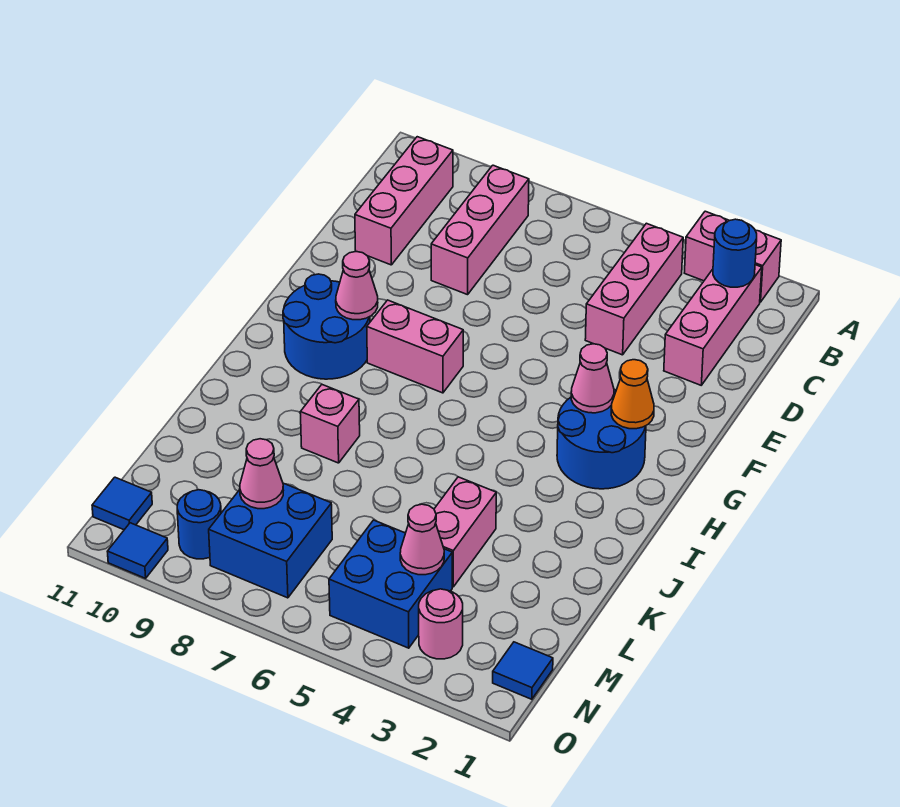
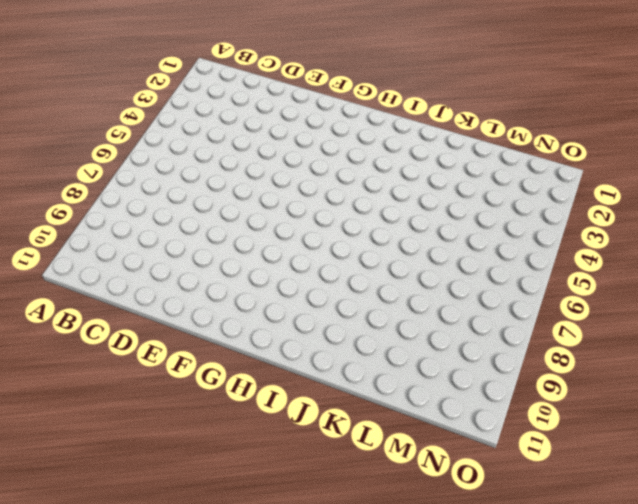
none -> pink brick A2:A3 level 1
none -> pink brick B2:D2 level 1
none -> pink brick B4:D4 level 1

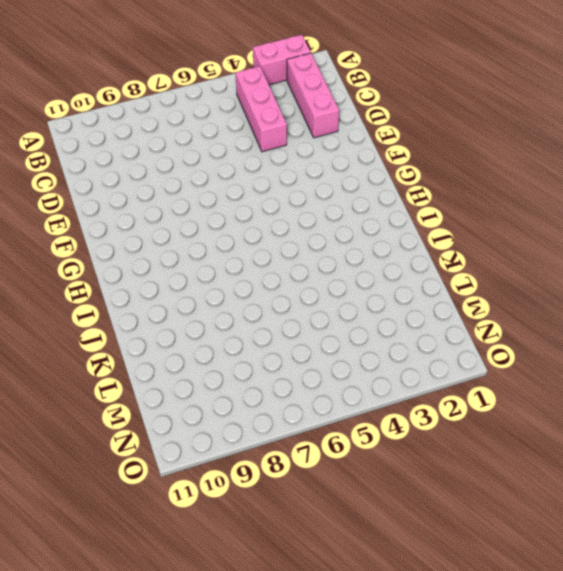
none -> pink brick B8:D8 level 1
none -> pink brick B10:D10 level 1
none -> blue round brick G2:H3 level 1

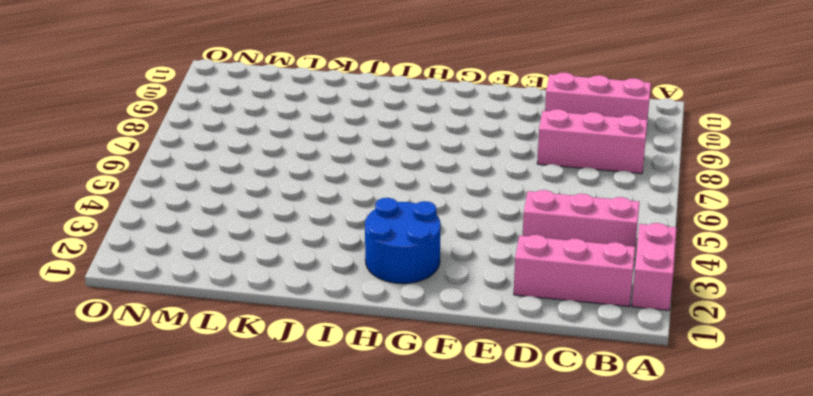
none -> pink brick G7:G8 level 1
none -> blue round brick G9:H10 level 1
none -> pink brick J8 level 1

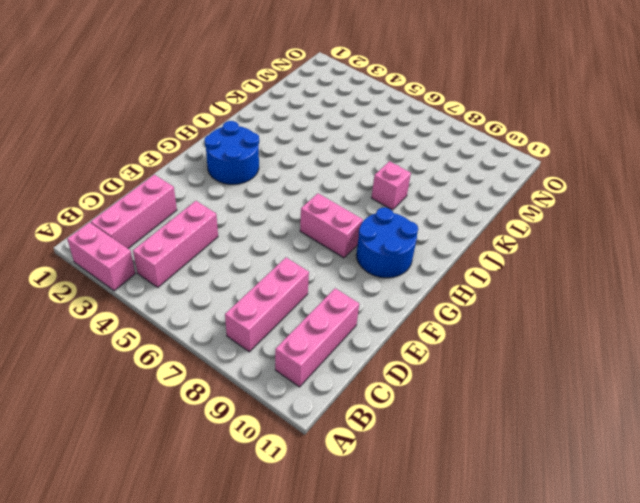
none -> pink brick K4:L4 level 1
none -> blue brick M4:N5 level 1
none -> blue brick M7:N8 level 1

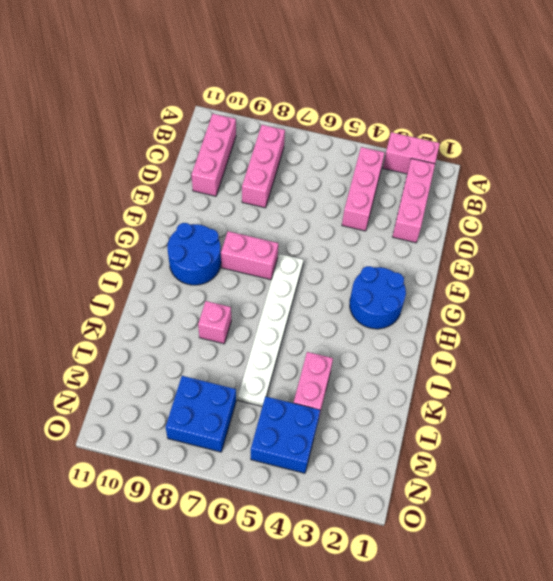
white plate G6:L6 level 1 -> none
none -> blue tile N1 level 1
none -> pink round brick N3 level 1
none -> blue round brick N9 level 1

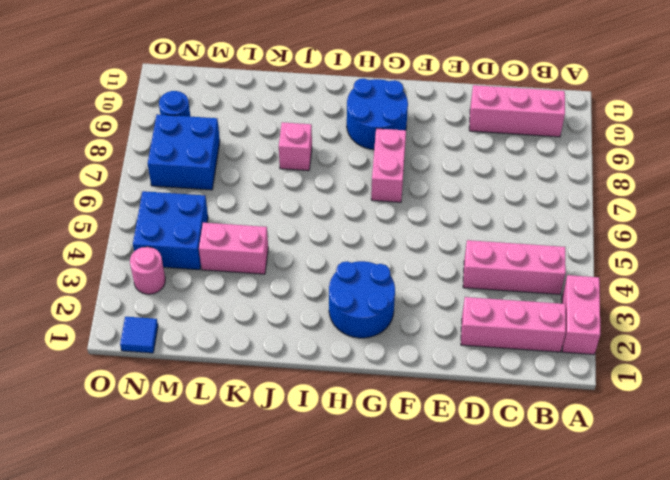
none -> pink brick B8:D8 level 1
none -> blue tile N11 level 1
none -> blue tile O10 level 1

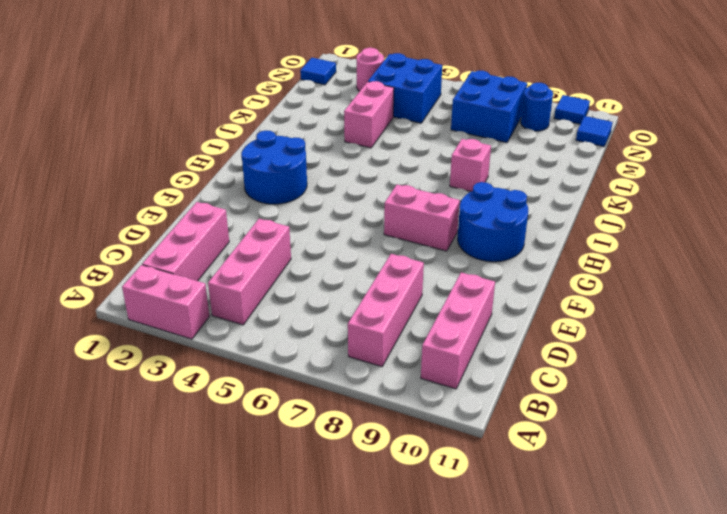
none -> blue round brick B2 level 2
none -> orange cone G2 level 2
none -> pink cone G3 level 2

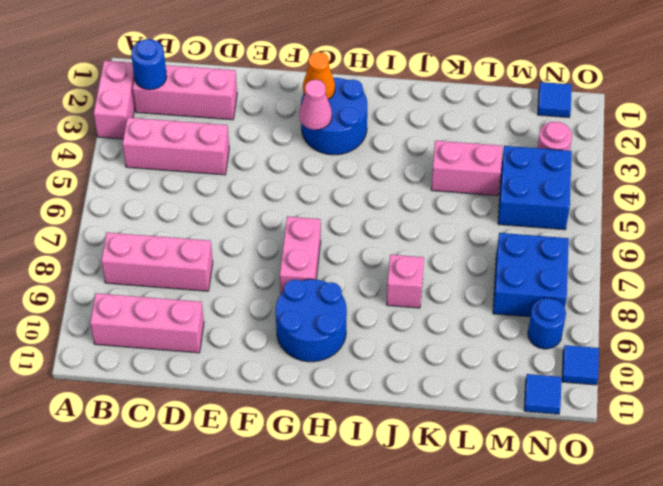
none -> pink cone G9 level 2
none -> pink cone M4 level 2
none -> pink cone M8 level 2

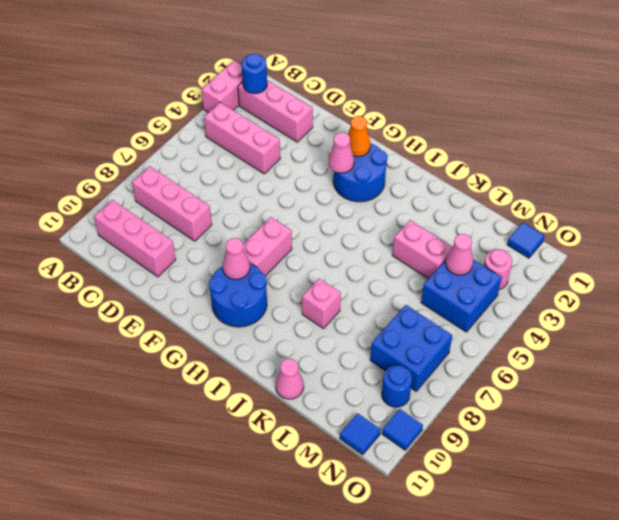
pink cone K11 level 1 -> pink cone M8 level 2

